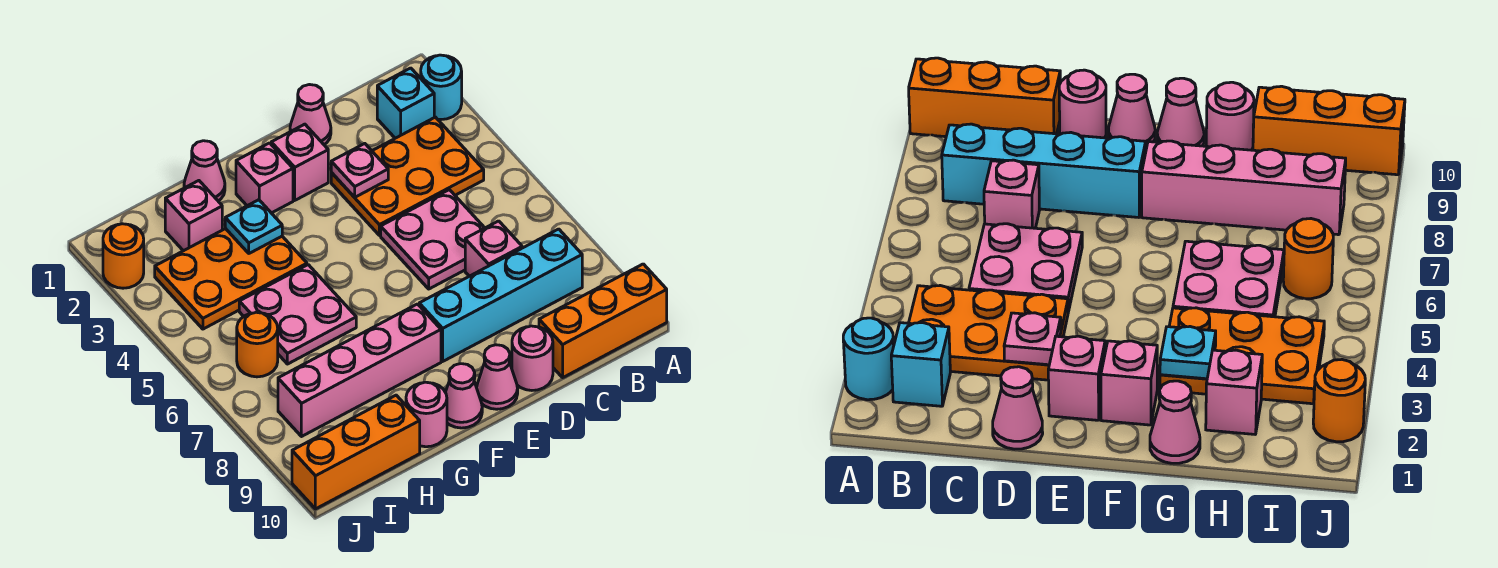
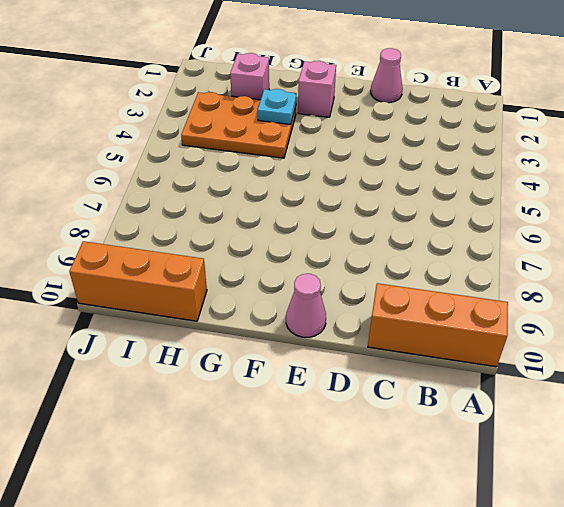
none -> cyan round brick A2 level 1
none -> cyan brick B2 level 1
none -> orange plate B3:D4 level 1

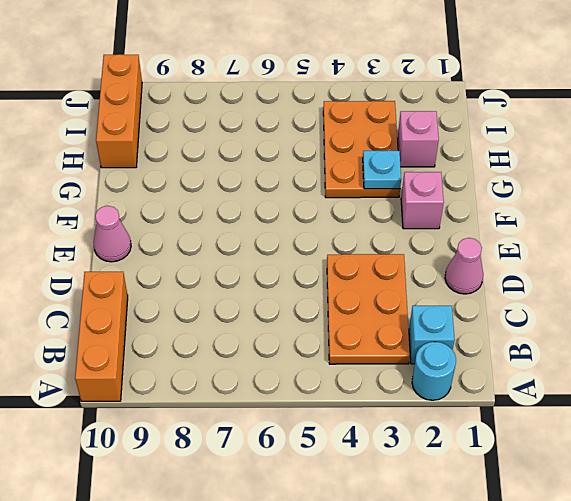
none -> cyan brick B8:E8 level 1
none -> pink plate C5:D6 level 1
none -> pink brick C7 level 1

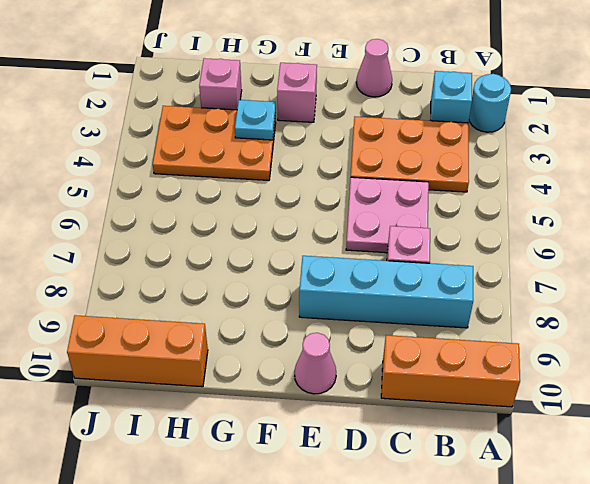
none -> pink round brick D10 level 1
none -> pink brick E2 level 1
none -> pink brick F8:I8 level 1

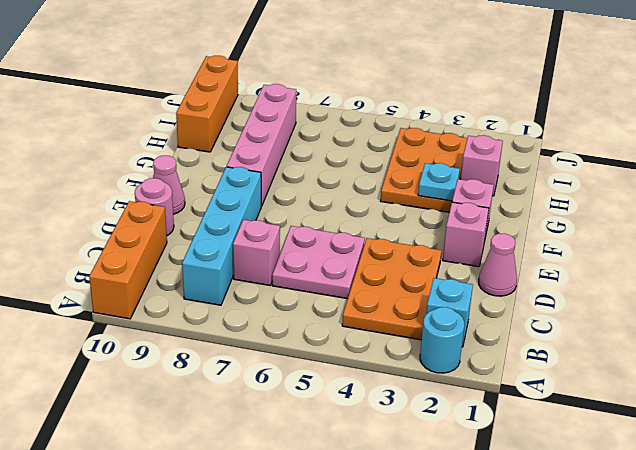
none -> pink cone F10 level 1
none -> pink cone G1 level 1
none -> pink plate G5:H6 level 1

